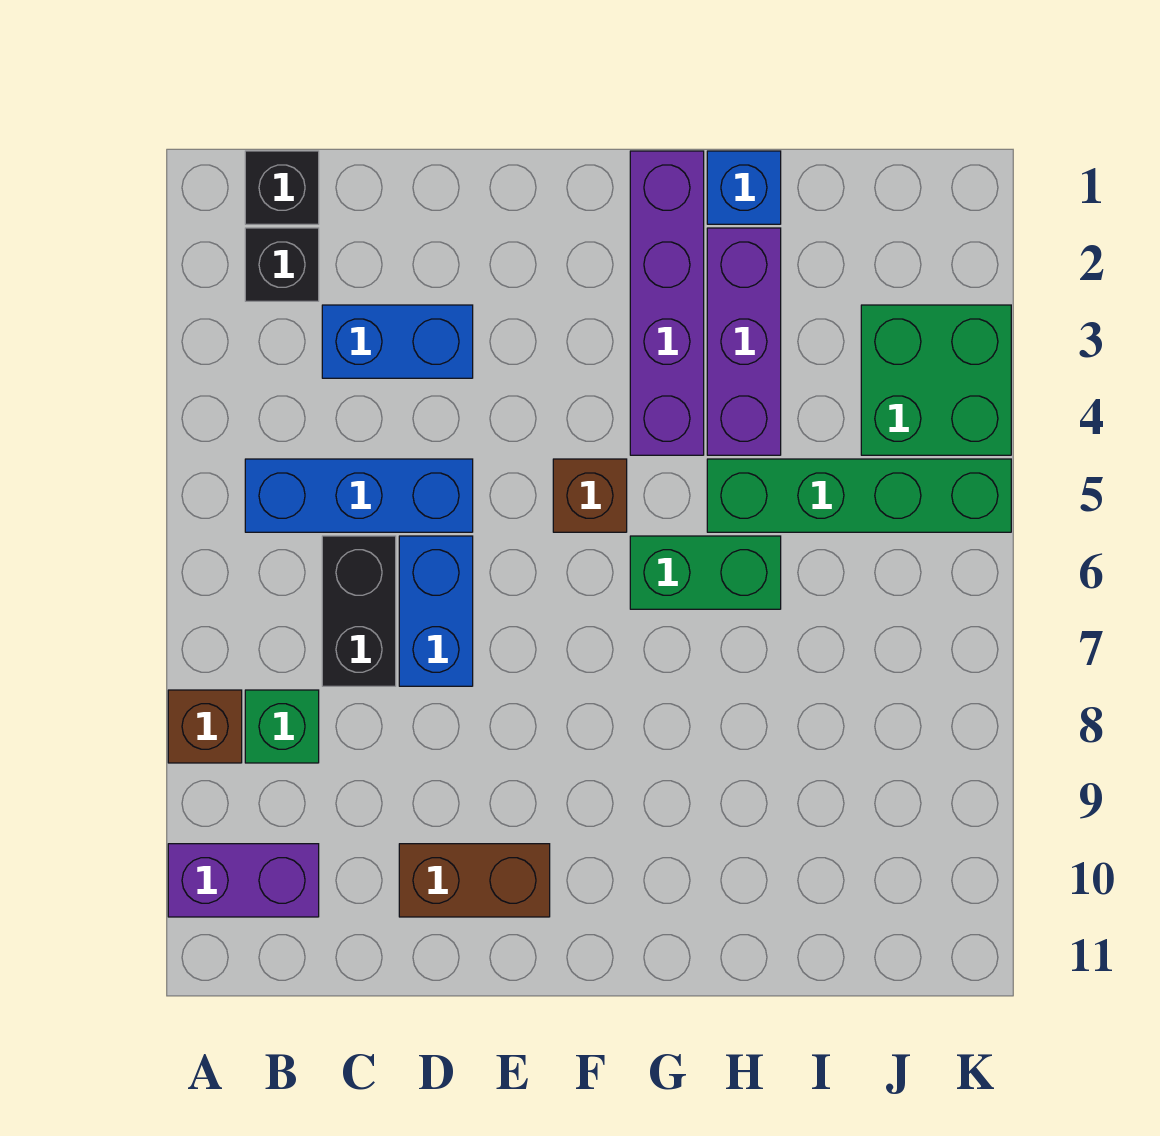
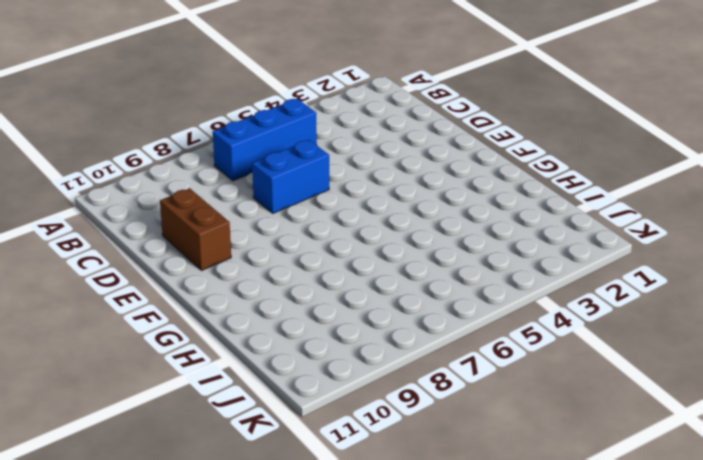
blue brick B5:B7 level 1 -> blue brick B5:D5 level 1
none -> brown brick A8 level 1
none -> purple brick A10:B10 level 1
none -> black brick B1 level 1

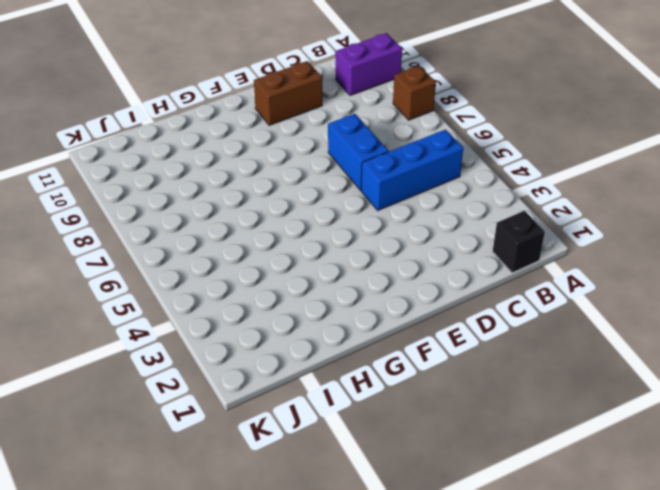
none -> black brick B2 level 1
none -> green brick B8 level 1
none -> blue brick C3:D3 level 1

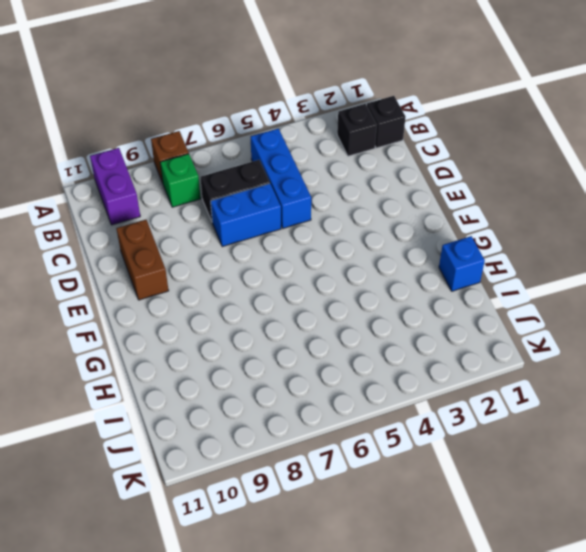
none -> blue brick C3:D3 level 1
none -> brown brick F5 level 1
none -> purple brick G1:G4 level 1

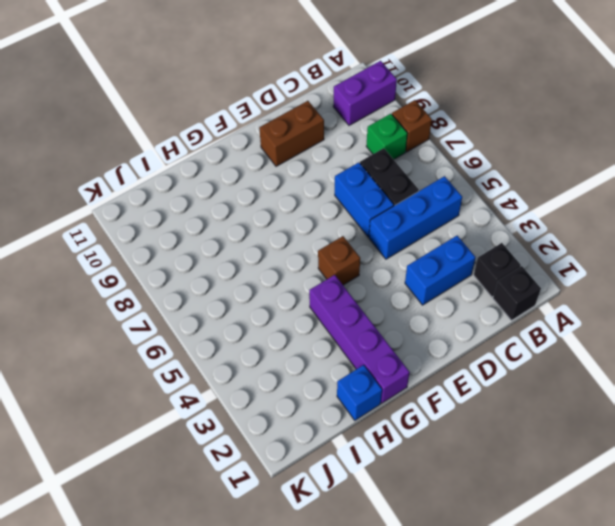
none -> green brick G6:H6 level 1
none -> purple brick H2:H4 level 1
none -> green brick H5:K5 level 1

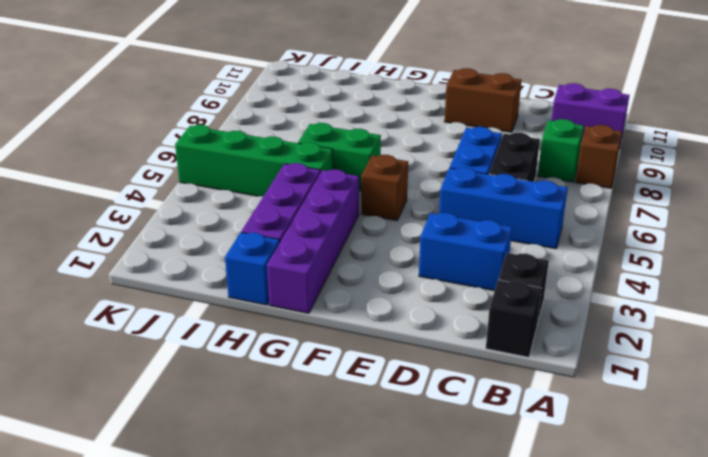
none -> green brick J3:K4 level 1

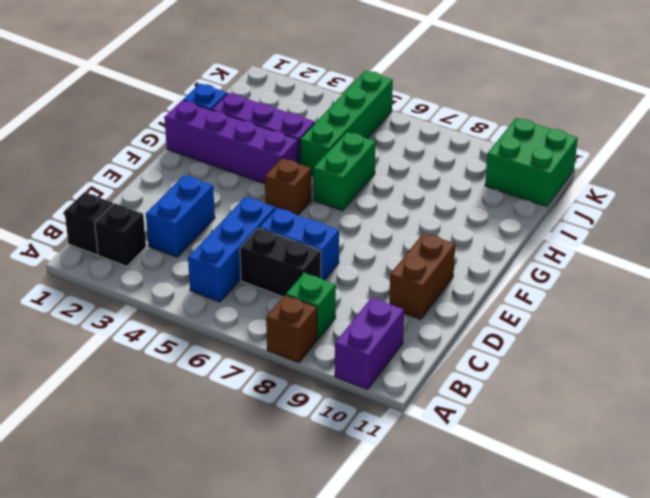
green brick J10:K11 level 1 -> green brick J3:K4 level 1

